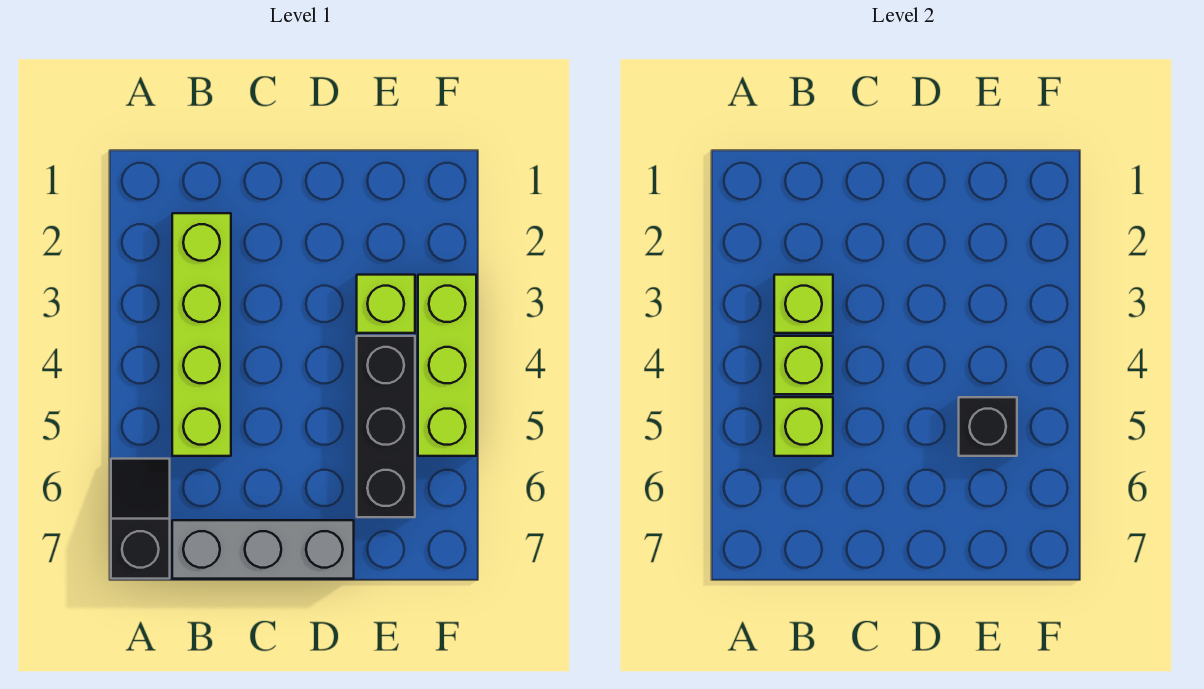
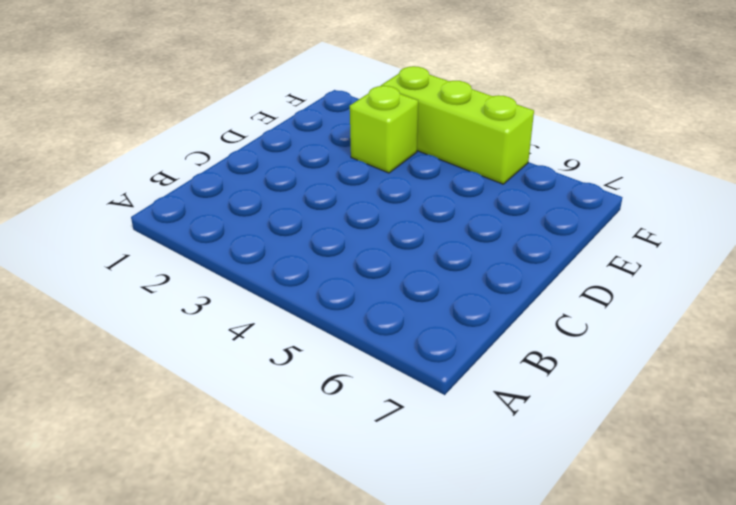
none -> black slope A6:A7 level 1 top 7
none -> lime brick B2:B5 level 1

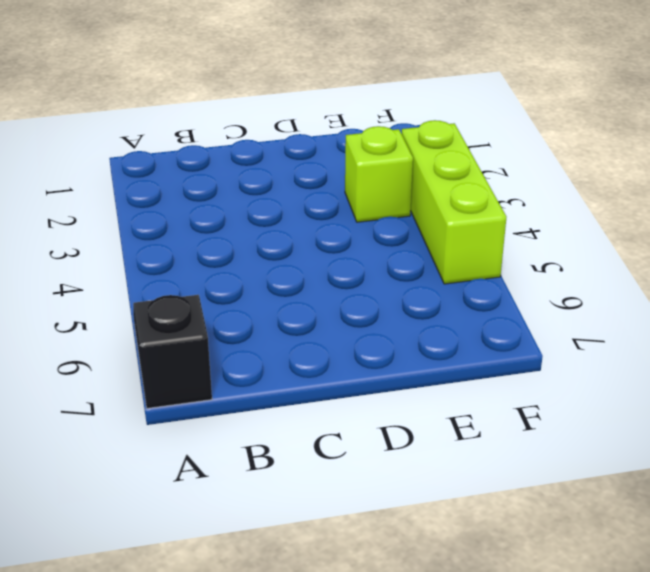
none -> lime brick B2:B5 level 1
none -> grey brick B7:D7 level 1

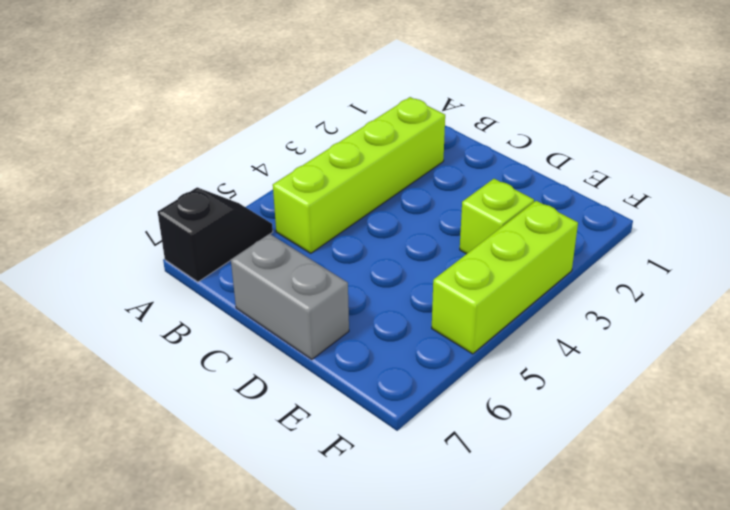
grey brick C7:D7 level 1 -> grey brick B7:D7 level 1
none -> black brick E4:E6 level 1
none -> lime brick B3 level 2

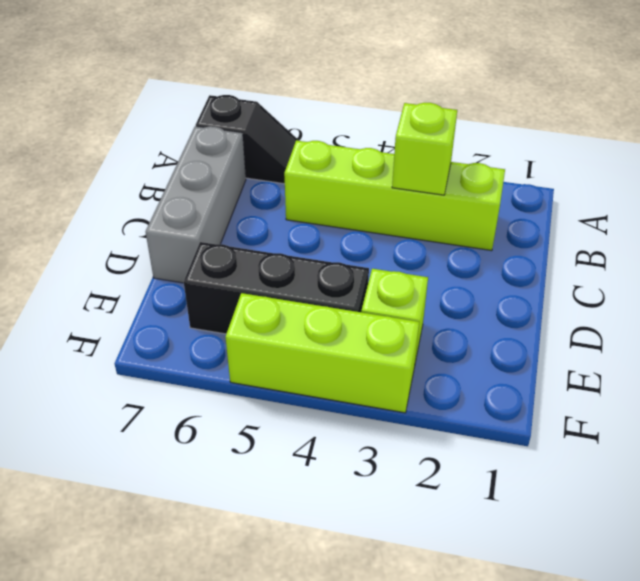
none -> lime brick B4 level 2
none -> lime brick B5 level 2

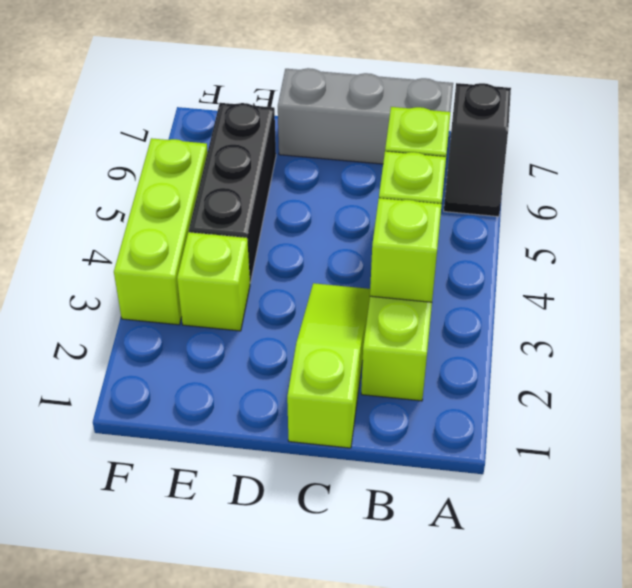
lime slope C1:C3 level 1 top 1 -> none
none -> black brick E5 level 2

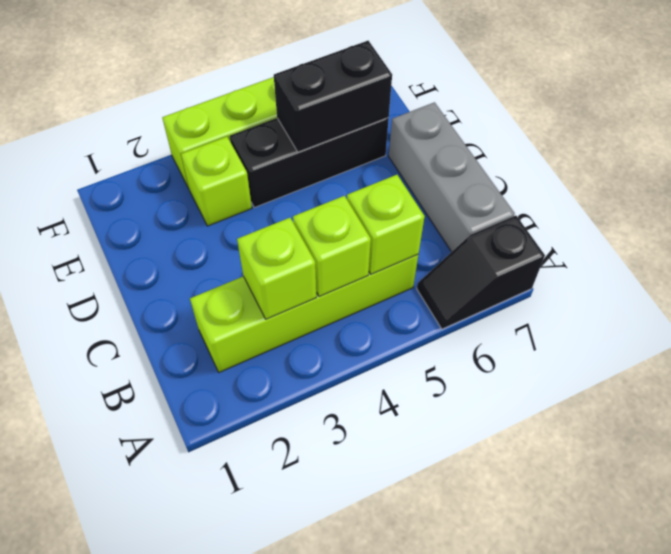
black brick E5:E6 level 2 -> black brick E5 level 2

